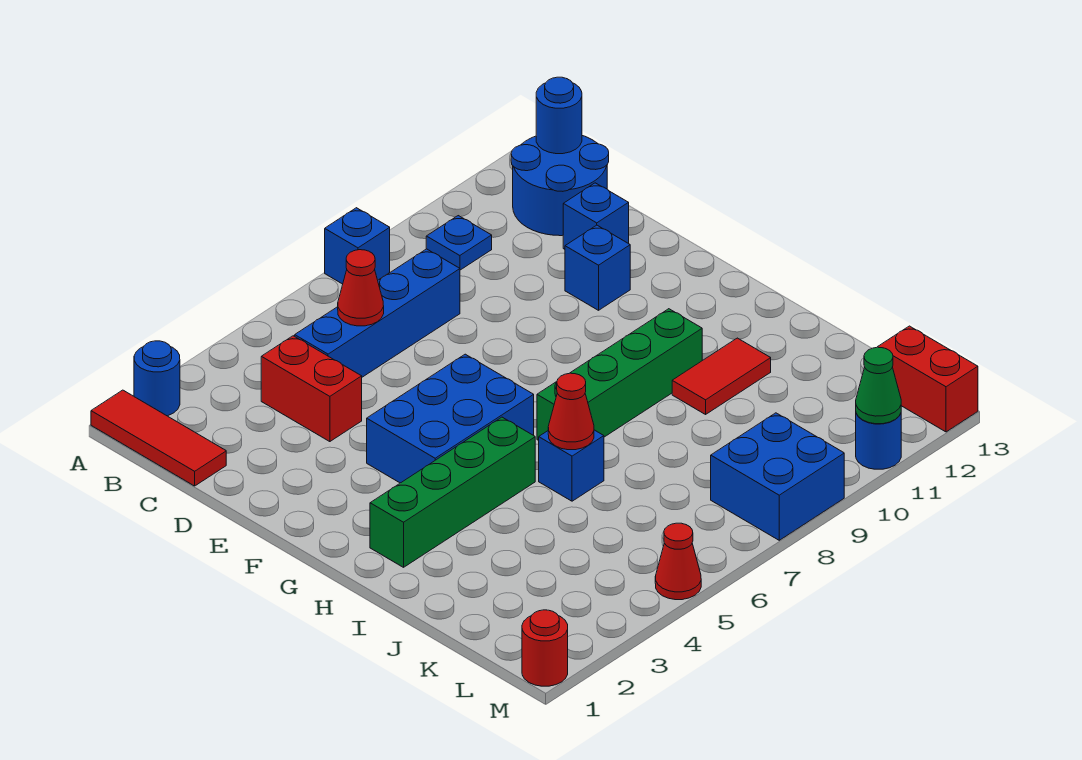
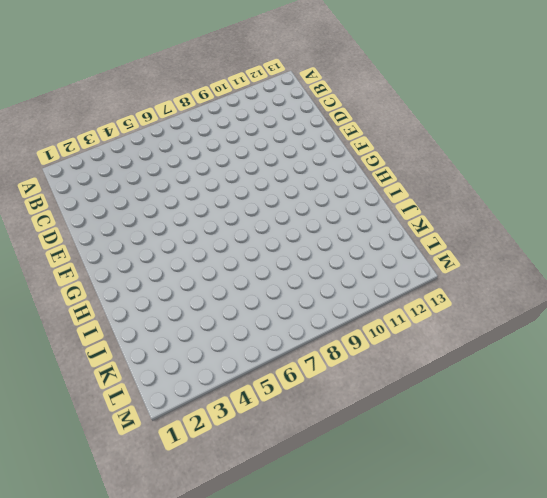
none -> red tile A1:C1 level 1
none -> blue round brick A2 level 1
none -> blue brick A8 level 1

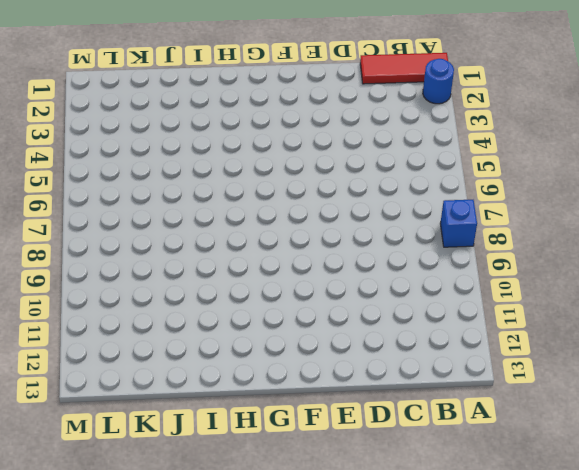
none -> blue plate B10 level 1
none -> blue round brick B12:C13 level 1
none -> red brick C4:D4 level 1

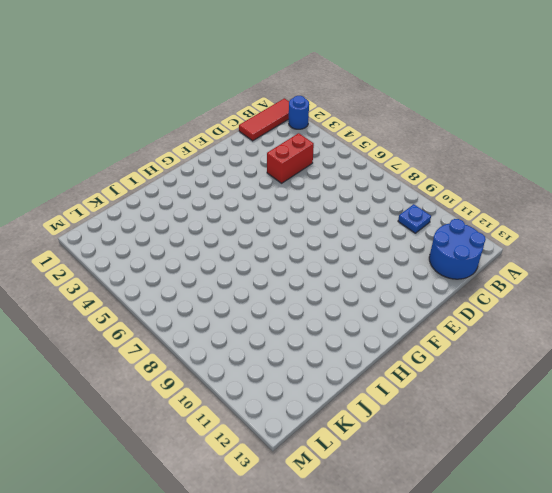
none -> blue brick A8 level 1
none -> blue brick C5:C8 level 1
none -> blue brick D12 level 1

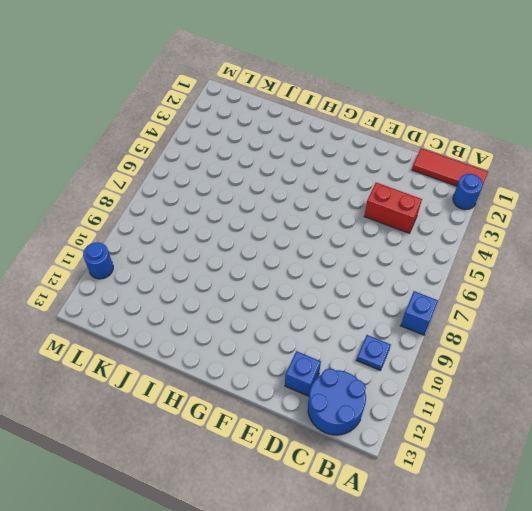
none -> blue brick C5:C8 level 1
none -> blue brick E11 level 1
none -> blue brick F4:G6 level 1

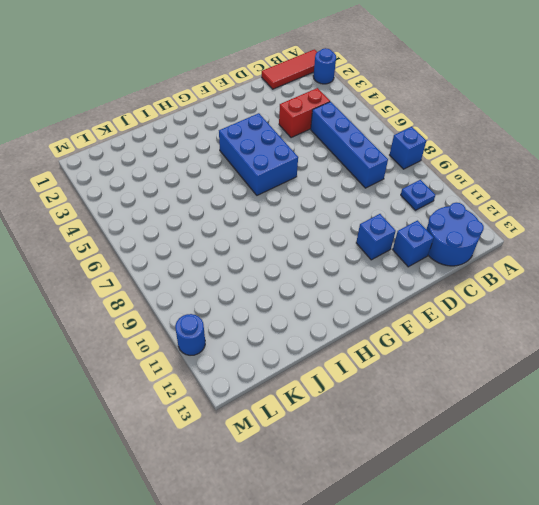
none -> green brick H2:H5 level 1
none -> green brick H7:H10 level 1
none -> blue brick I6 level 1

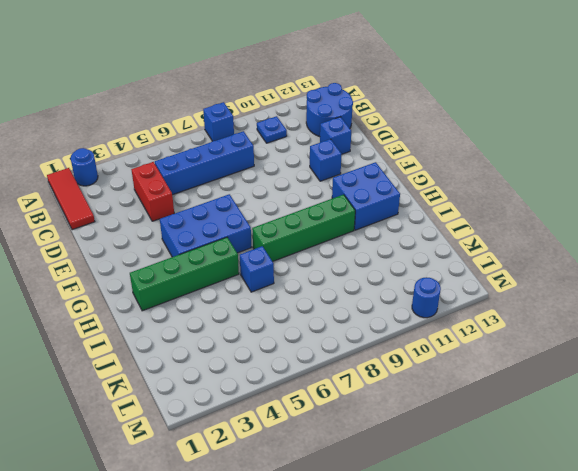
blue brick G11:H12 level 1 -> blue brick L8:M9 level 1
none -> red tile I10:I11 level 1
none -> red brick L13:M13 level 1
none -> red round brick M1 level 1

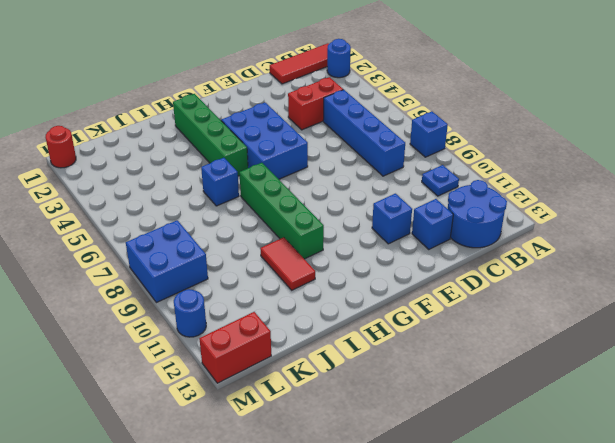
none -> red cone M5 level 1
none -> blue round brick B13 level 2
none -> red cone C6 level 2

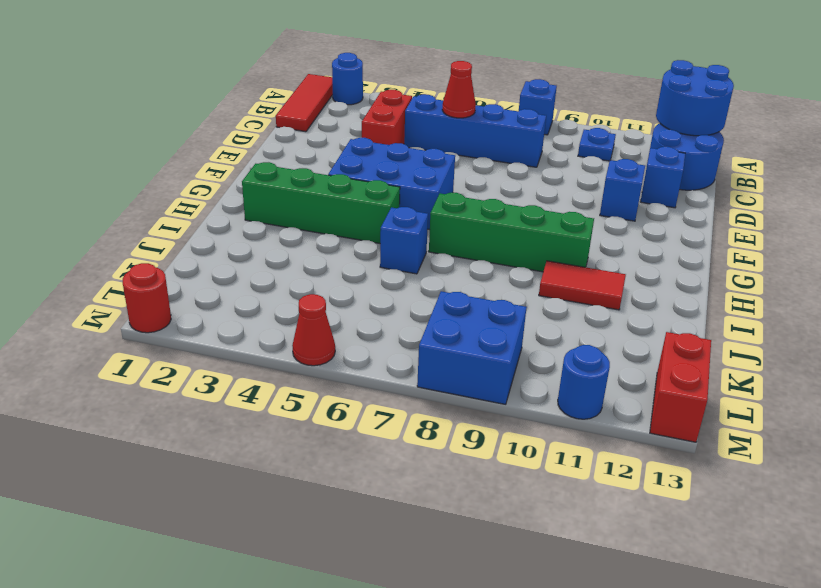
blue round brick A12:B13 level 2 -> blue round brick B13 level 2
none -> red cone I6 level 2
none -> green cone M11 level 2

